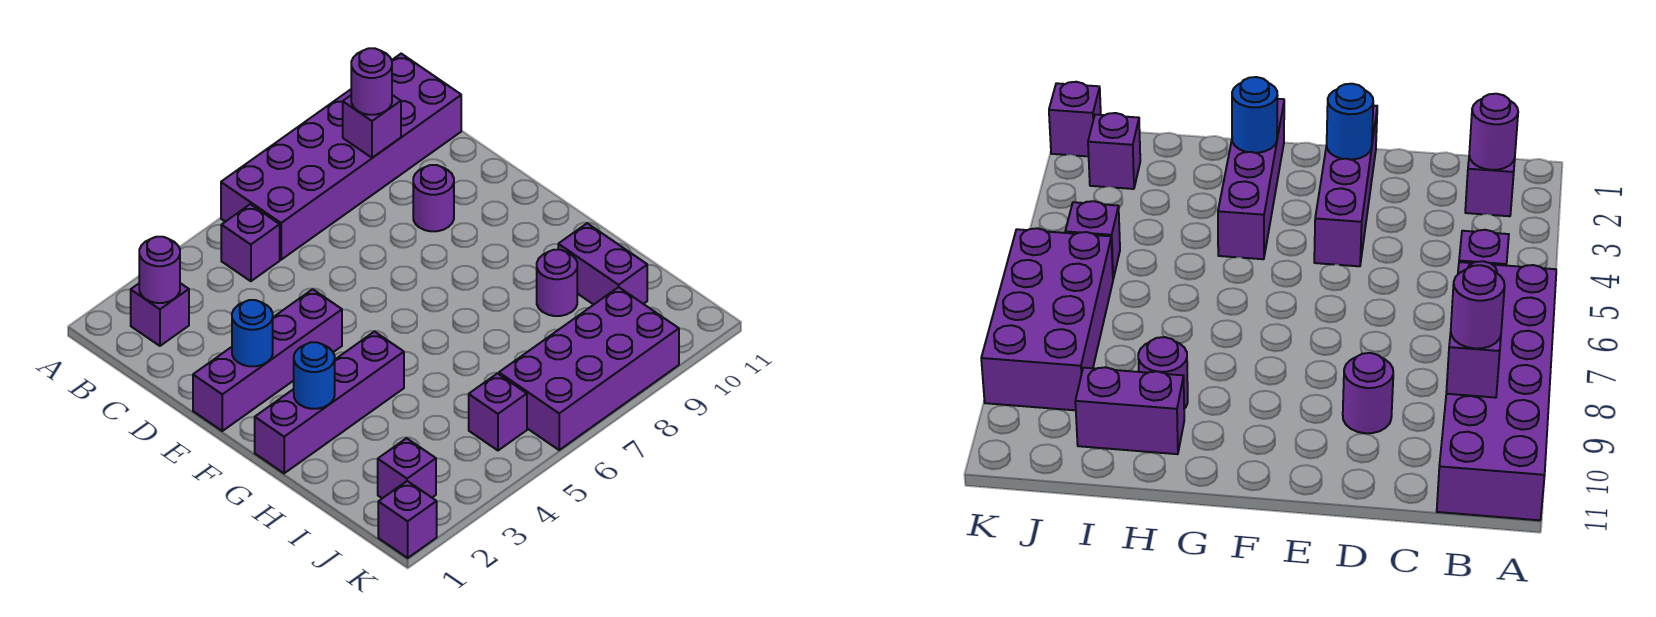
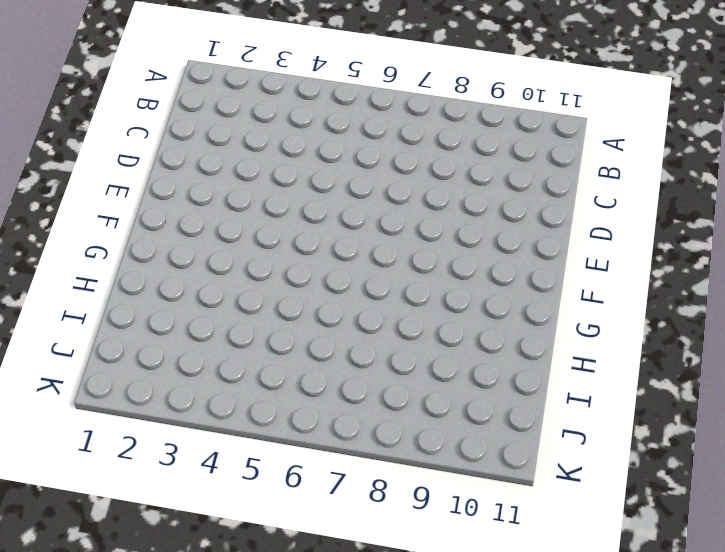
none -> purple brick A6:B11 level 1
none -> purple brick B2 level 1
none -> purple brick B5 level 1

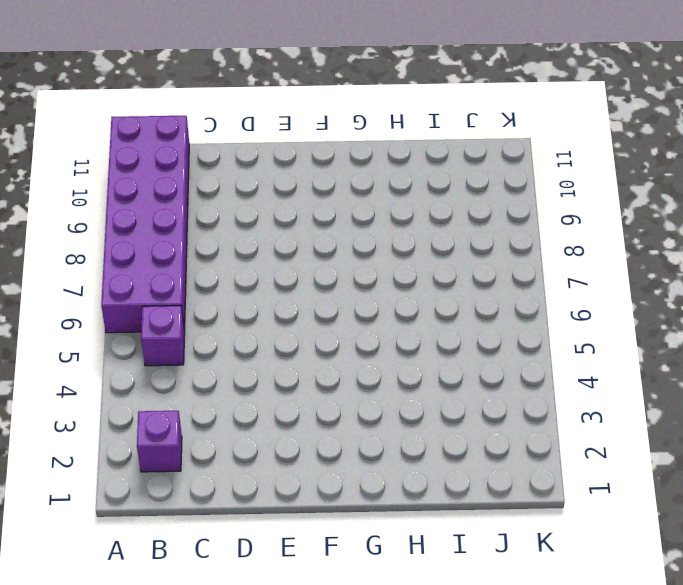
none -> purple round brick D9 level 1
none -> purple brick E1:E4 level 1
none -> purple brick G1:G4 level 1

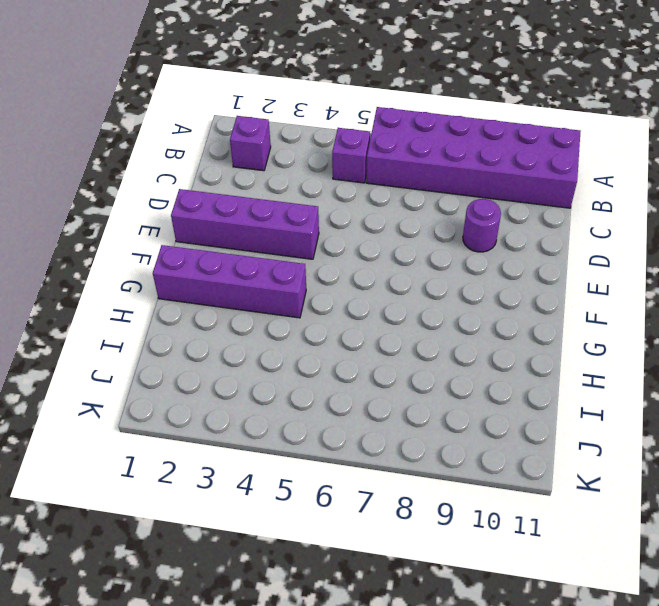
none -> purple round brick H9 level 1
none -> purple brick H10:I10 level 1
none -> purple brick J2 level 1

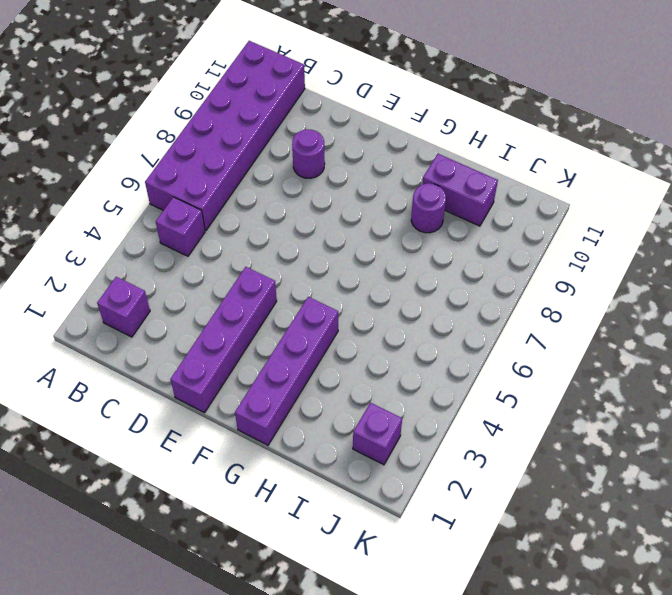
none -> purple brick J5 level 1
none -> purple brick J6:K9 level 1
none -> purple brick K1 level 1

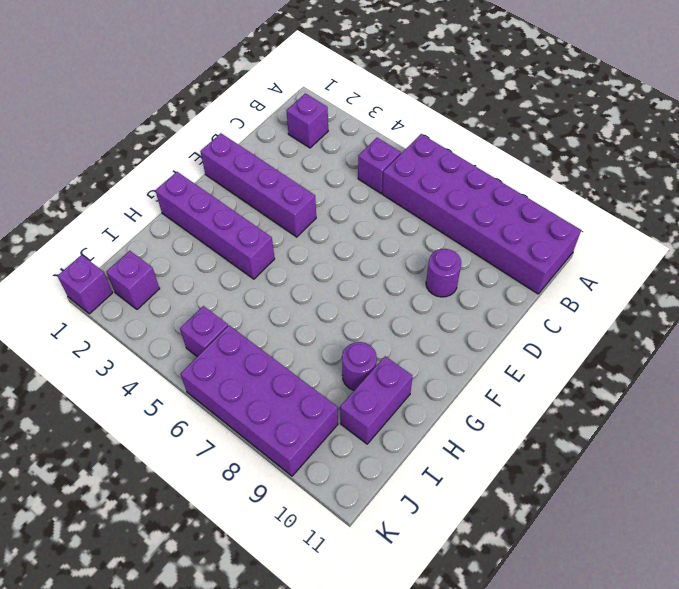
none -> purple round brick B2 level 2
none -> purple brick B9 level 2
none -> blue round brick E2 level 2

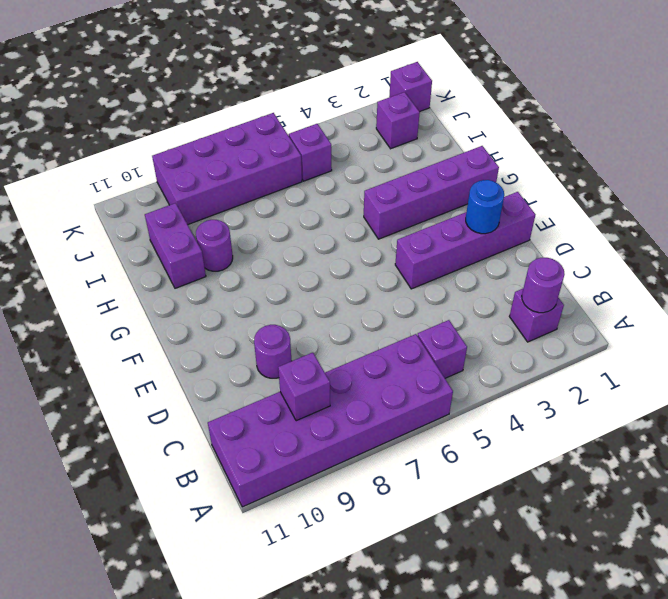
none -> blue round brick G2 level 2
none -> purple round brick B9 level 3

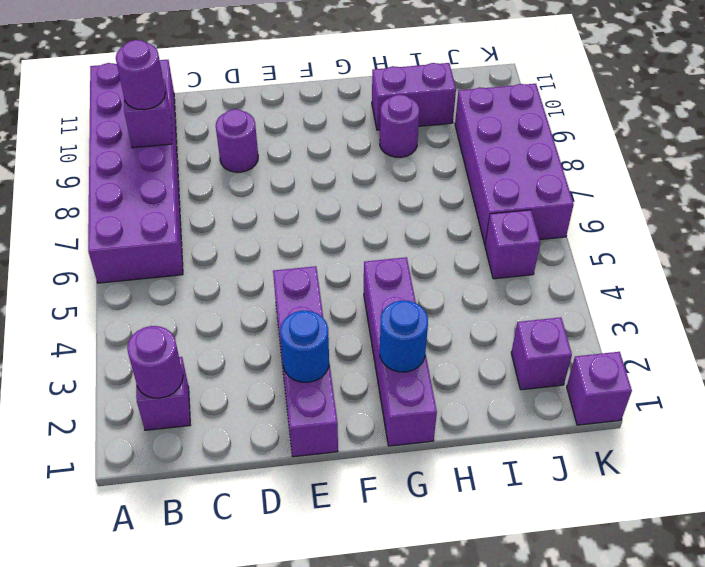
none -> purple brick B5 level 1

